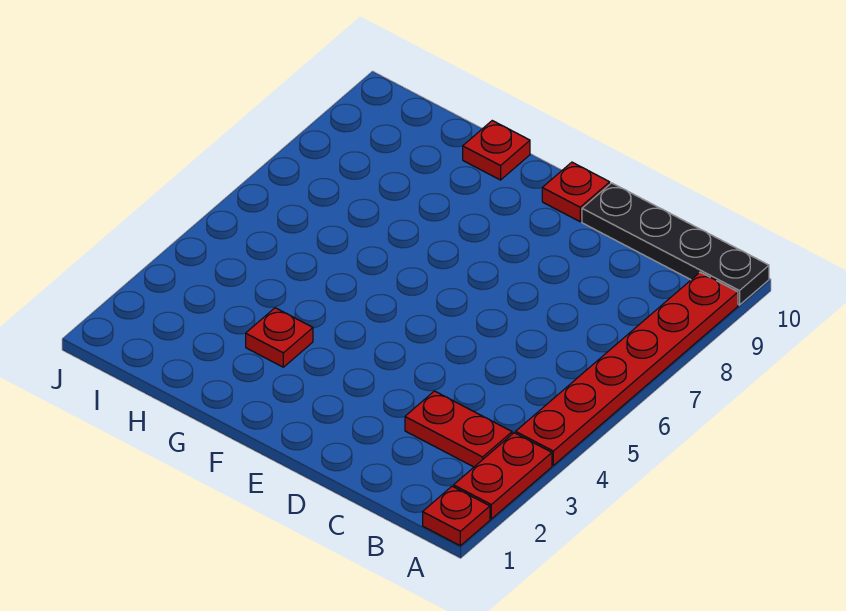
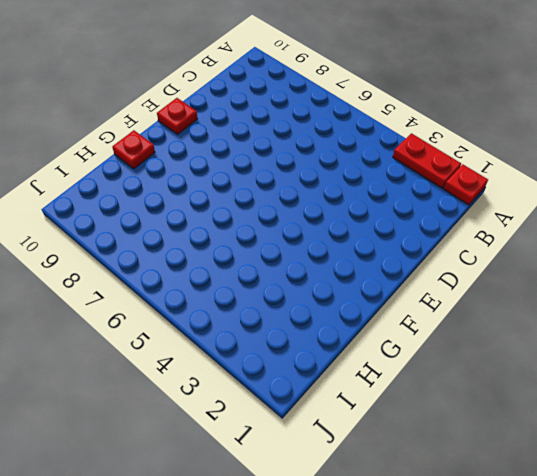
none -> red plate A4:A9 level 1
none -> black plate A10:D10 level 1

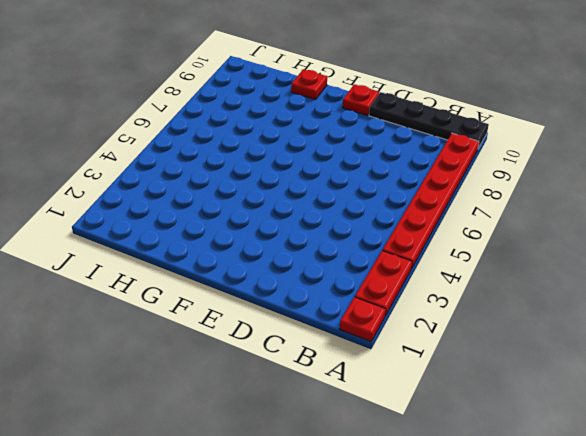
none -> red plate B3:C3 level 1
none -> red plate G3 level 1

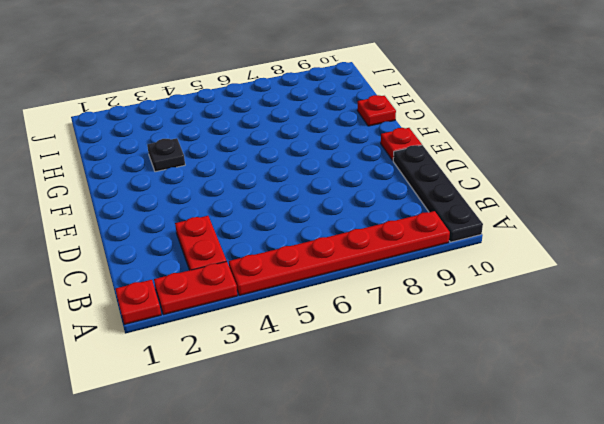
black plate G3 level 1 -> red plate G3 level 1

